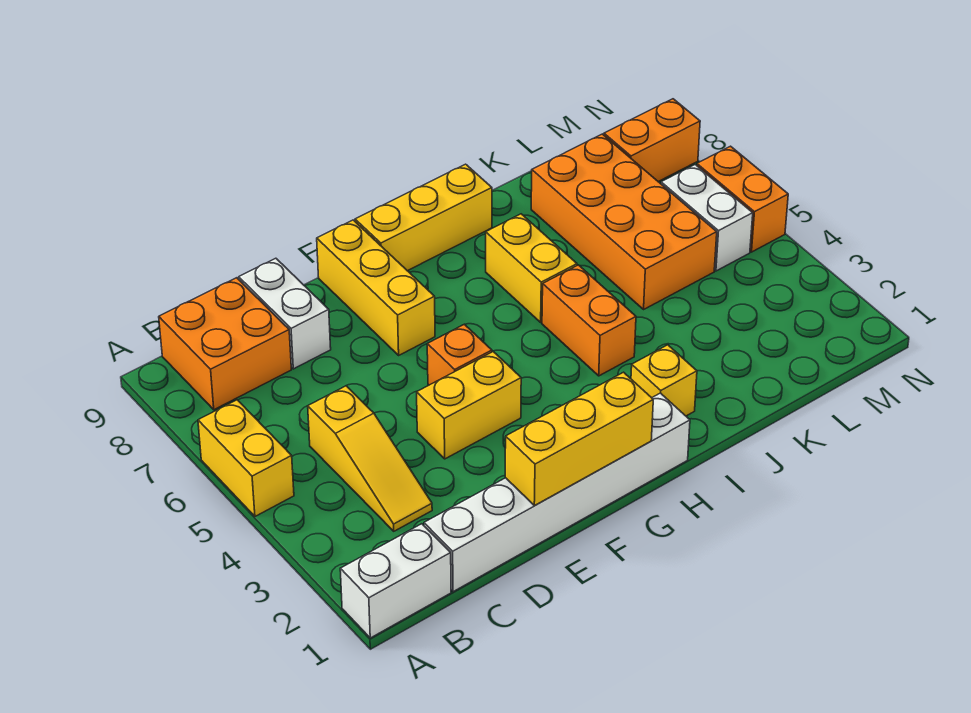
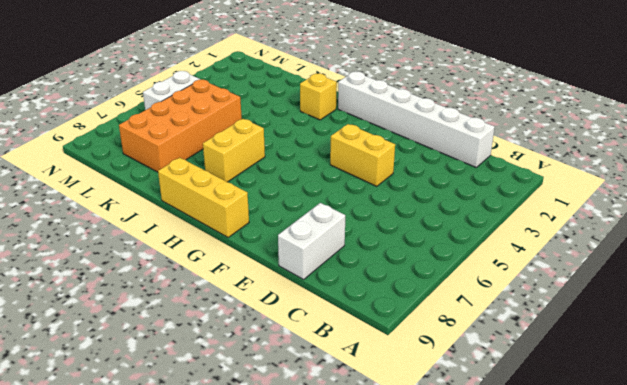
none -> white brick A1:B1 level 1
none -> yellow brick A5:A6 level 1
none -> orange brick B8:C9 level 1

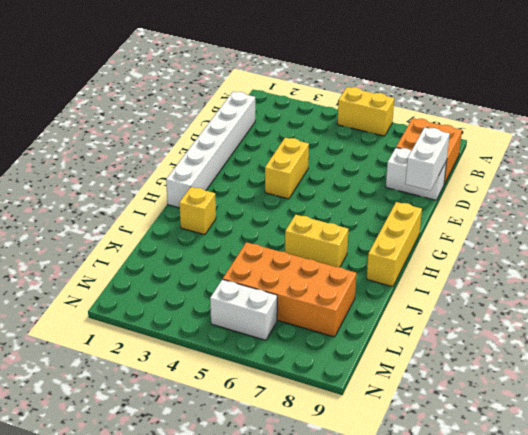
white brick D9:E9 level 2 -> white brick A1:B1 level 1
none -> yellow slope C3:C5 level 1 top 5
none -> orange brick F5 level 1
none -> yellow brick F7:F9 level 1

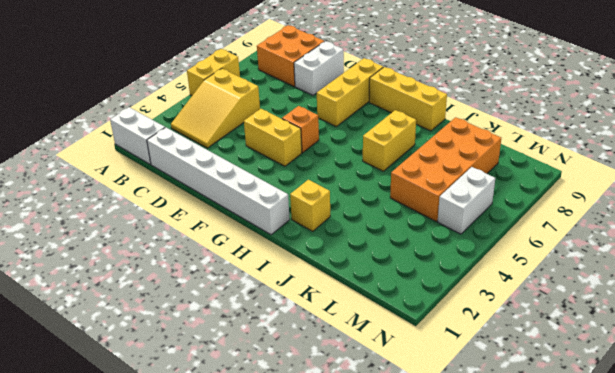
yellow slope B3:C5 level 1 top 5 -> yellow slope C3:C5 level 1 top 5
none -> orange brick I4:I5 level 1
none -> orange brick M8:N8 level 1
none -> orange brick N5:N6 level 1

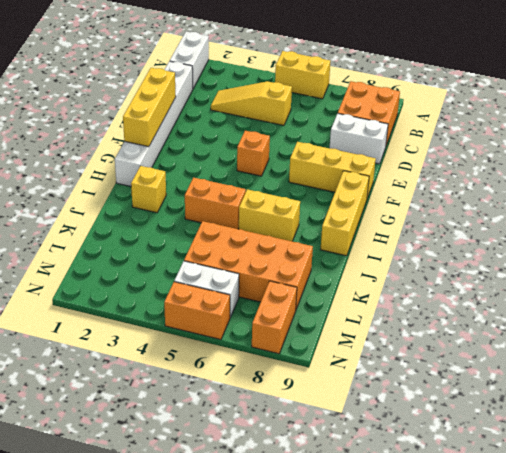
none -> yellow brick E4:F4 level 1

